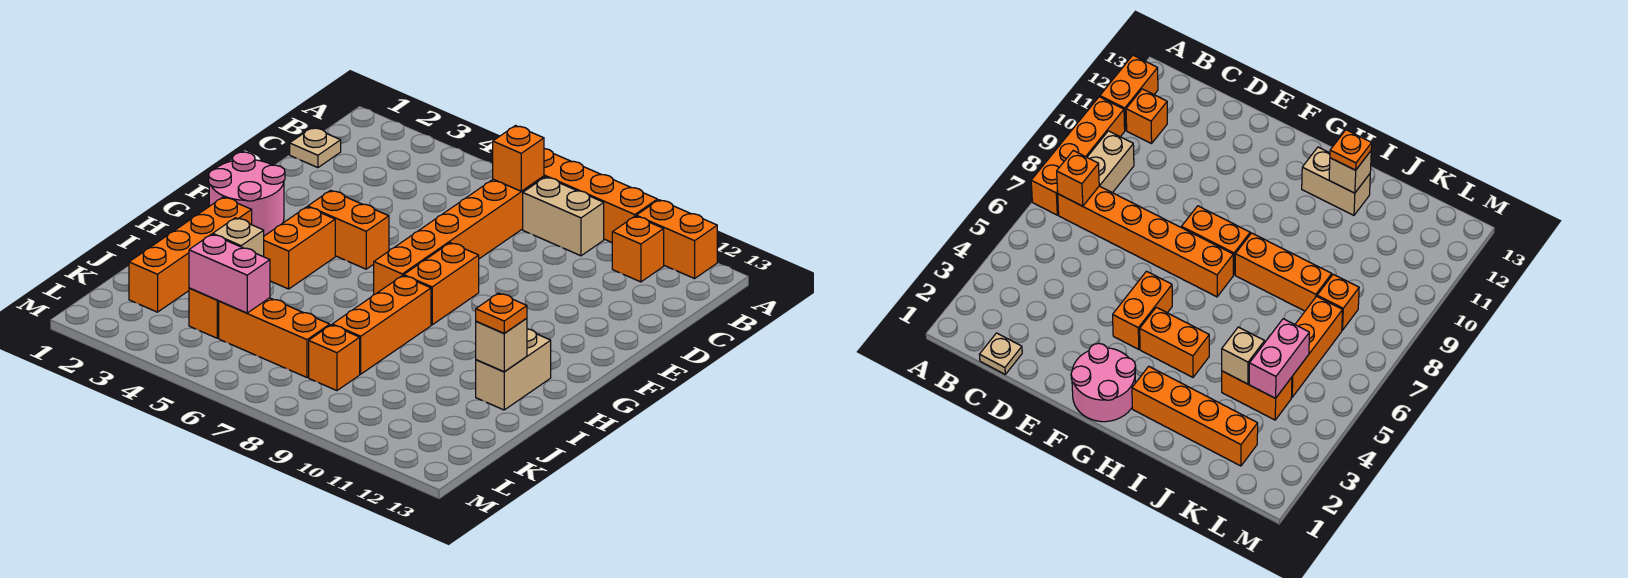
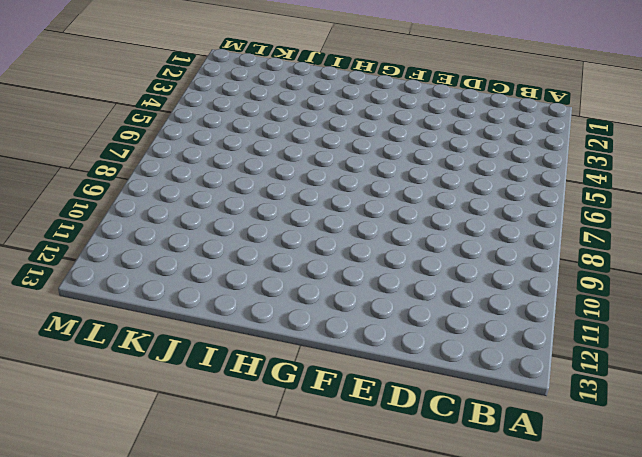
none -> orange brick A7:A10 level 1
none -> orange brick A11:A12 level 1
none -> orange brick B7:G7 level 1

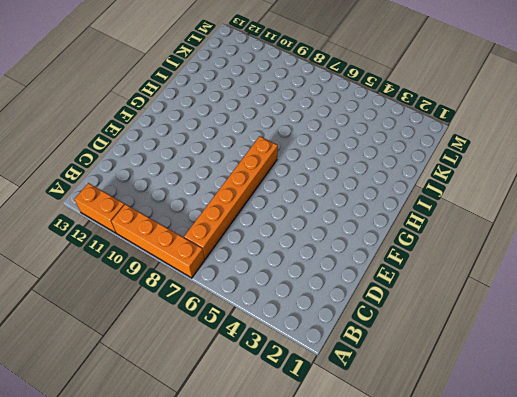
none -> tan brick B8:B9 level 1
none -> orange brick B11 level 1
none -> tan plate C1 level 1

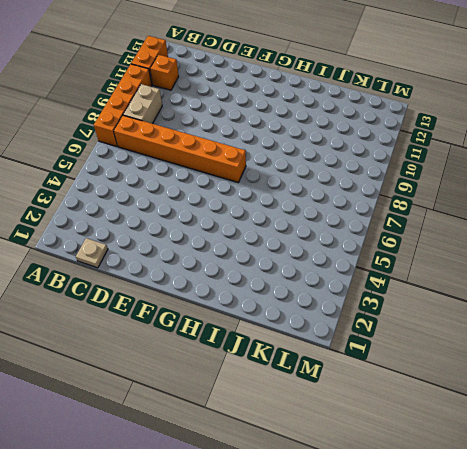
none -> pink round brick F1:G2 level 1
none -> orange brick F4:F5 level 1
none -> orange brick F8:G8 level 1

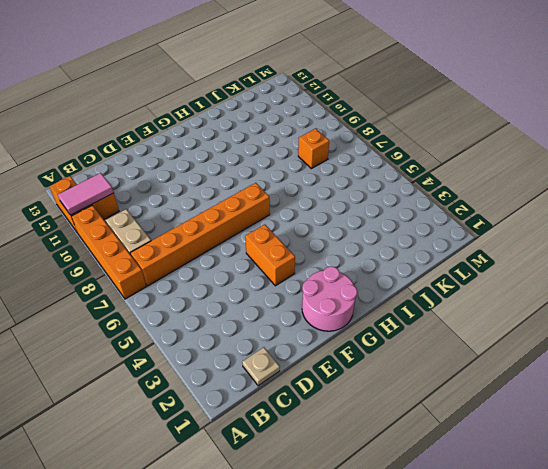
pink tile A11:B11 level 2 -> none
none -> orange brick F8:G8 level 1
none -> orange brick G4:H4 level 1
none -> orange brick H2:K2 level 1

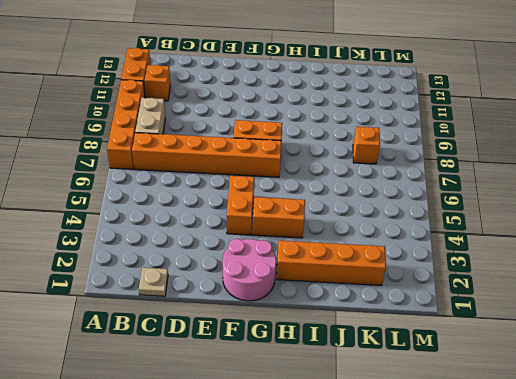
none -> orange brick H8:J8 level 1
none -> tan brick H12:I12 level 1
none -> orange brick J4:K4 level 1

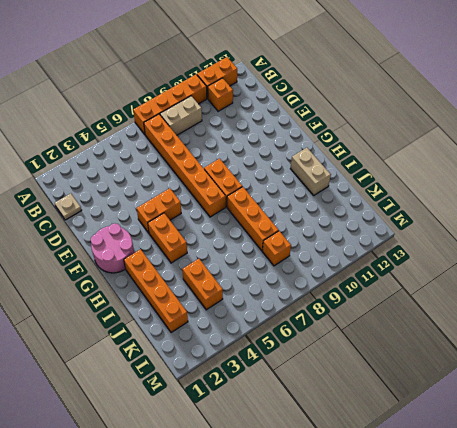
none -> orange brick K5:K7 level 1
none -> orange brick B7 level 2
none -> tan brick I12 level 2

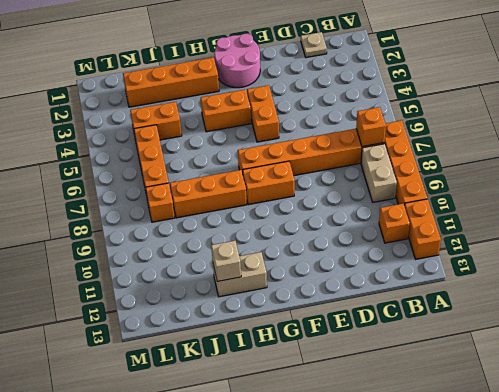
none -> tan brick J4 level 2
none -> pink brick K4:K5 level 2
none -> orange plate I12 level 3

